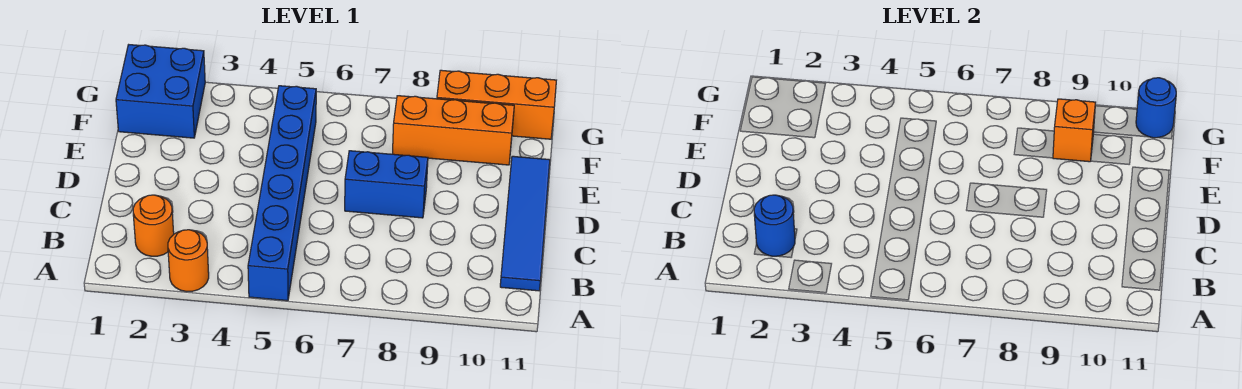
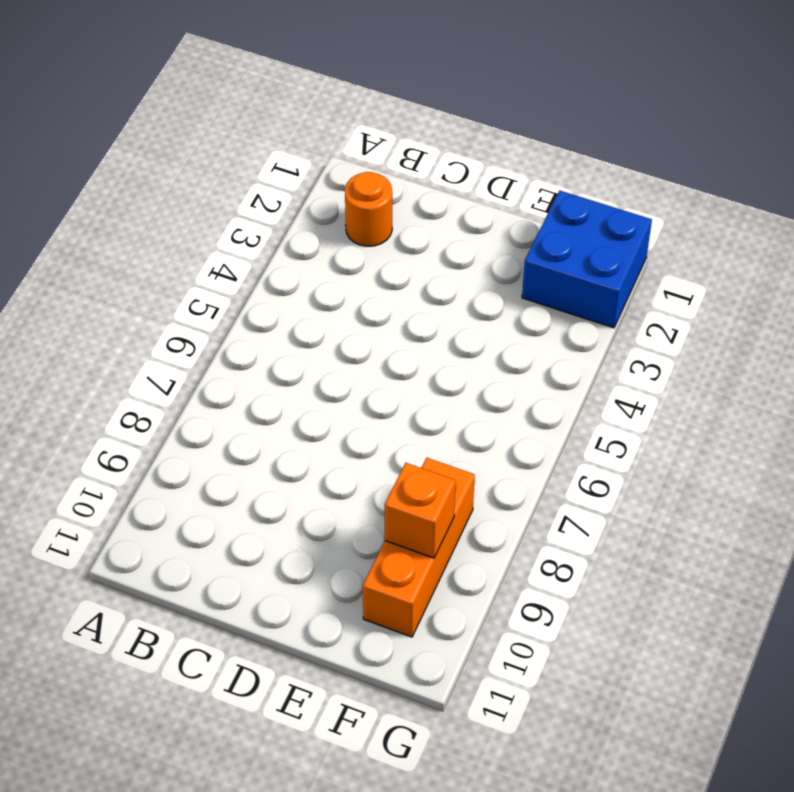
none -> orange round brick A3 level 1
none -> blue brick A5:F5 level 1

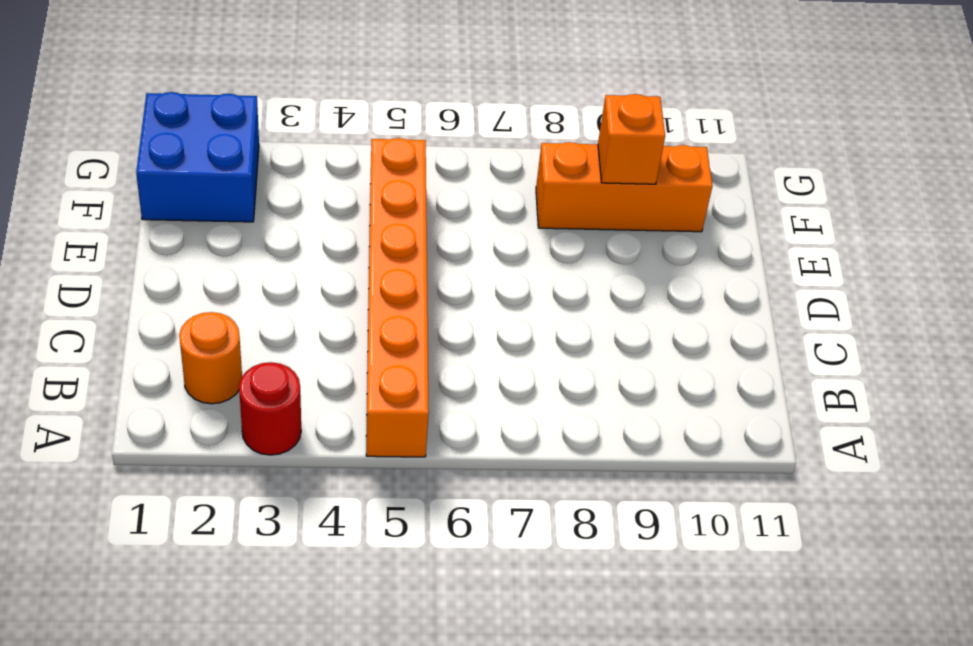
red round brick A3 level 1 -> orange round brick A3 level 1
orange brick A5:F5 level 1 -> blue brick A5:F5 level 1
none -> blue tile B11:E11 level 1
none -> blue brick D7:D8 level 1

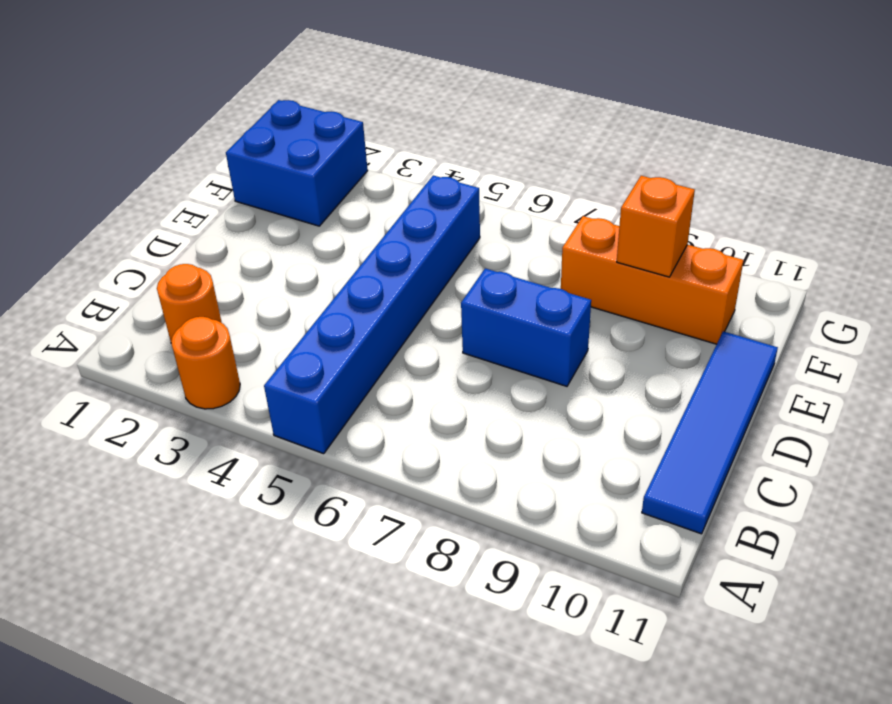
none -> orange brick G9:G11 level 1
none -> blue round brick B2 level 2

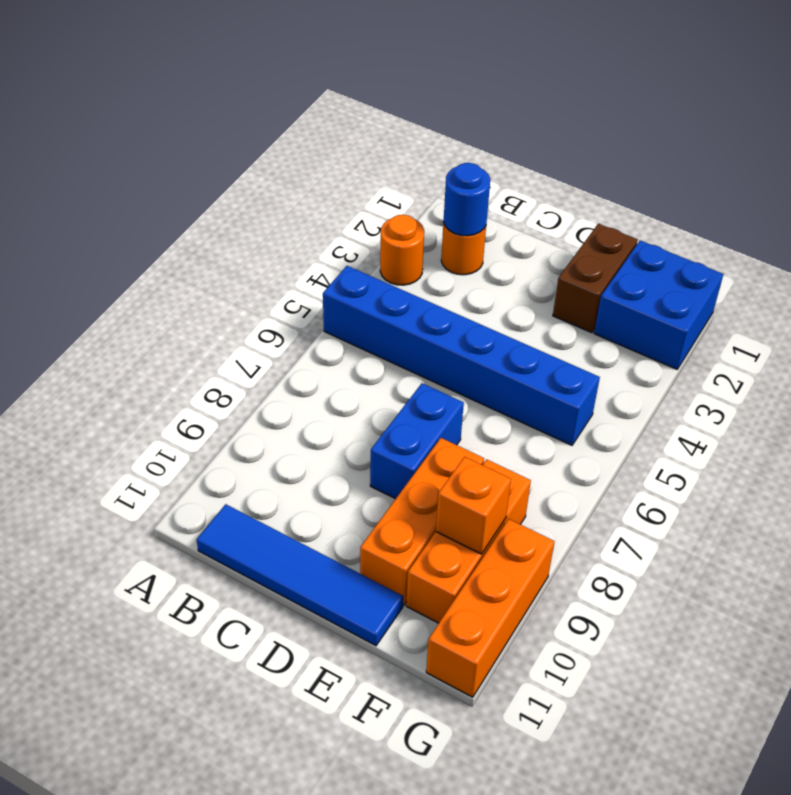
brown brick E1:E2 level 1 -> none
orange brick E8:E10 level 1 -> none
none -> blue round brick G11 level 2

